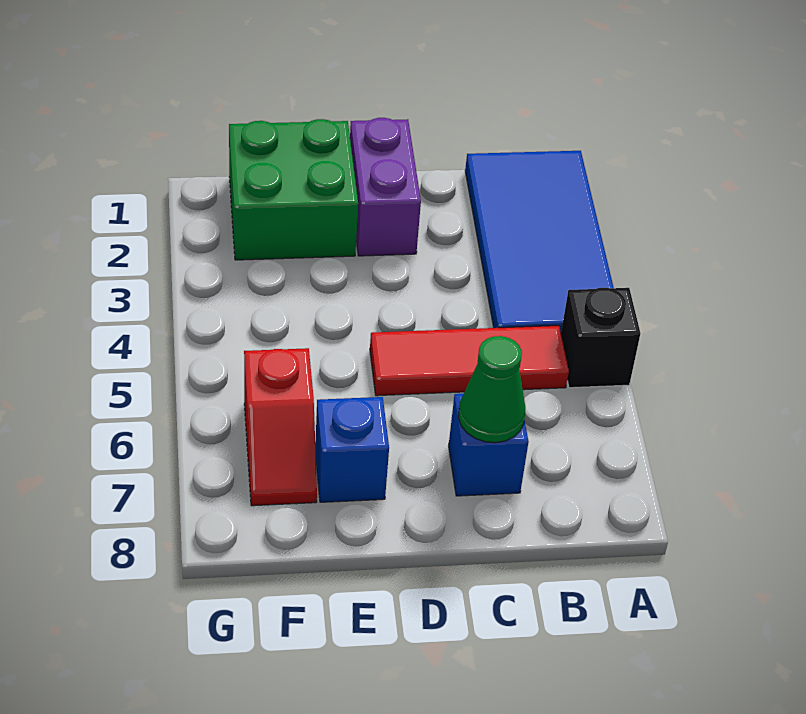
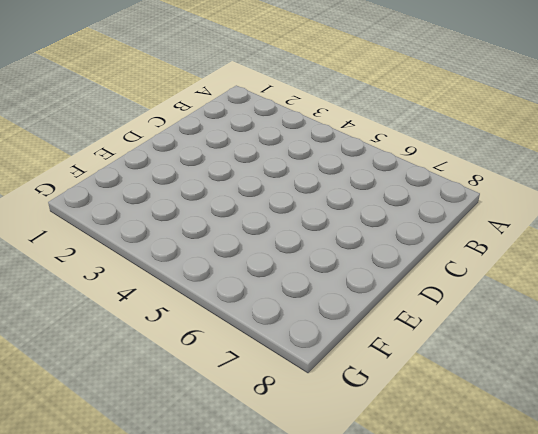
none -> blue tile A1:B4 level 1
none -> black brick A5 level 1

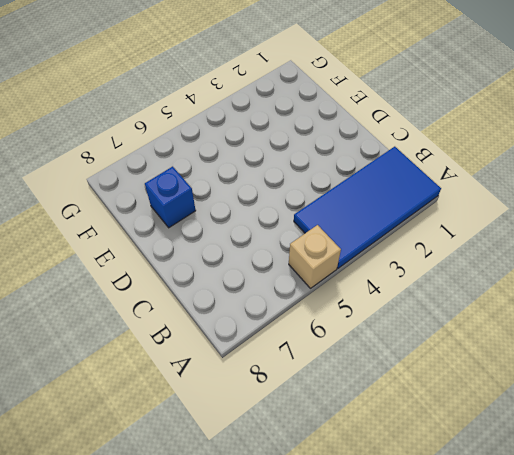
tan brick A5 level 1 -> black brick A5 level 1
none -> red tile B5:D5 level 1
none -> blue brick C7 level 1

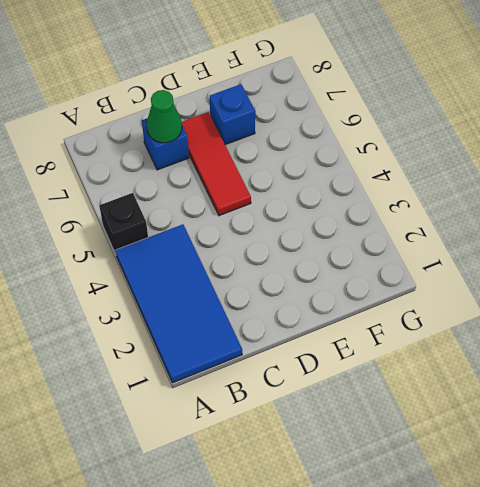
red tile D5:D7 level 1 -> red tile B5:D5 level 1
none -> purple brick D1:D2 level 1
none -> green brick E1:F2 level 1

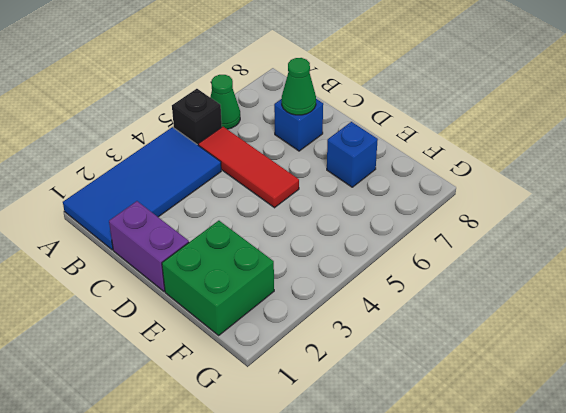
green cone A6 level 1 -> none
purple brick C1:D1 level 1 -> purple brick D1:D2 level 1
none -> red slope F6:F7 level 1 top 6

